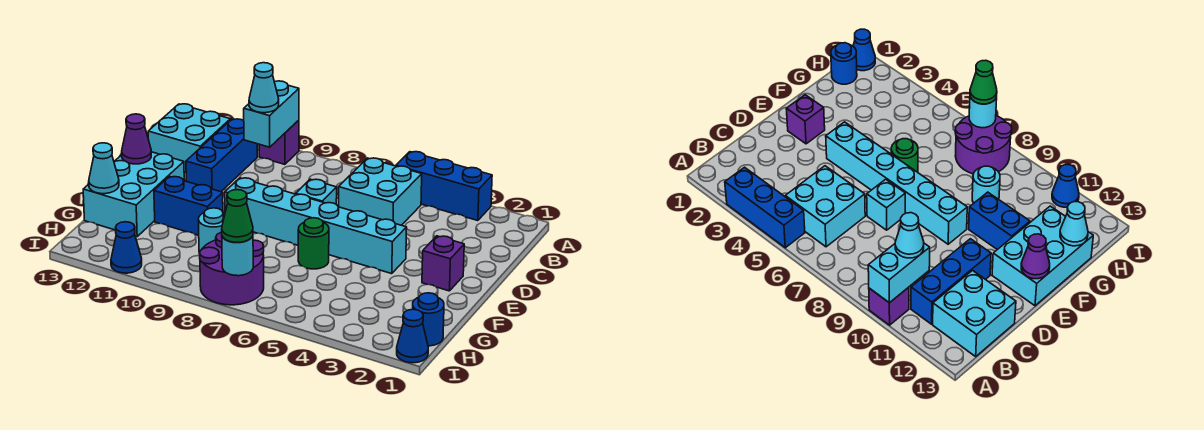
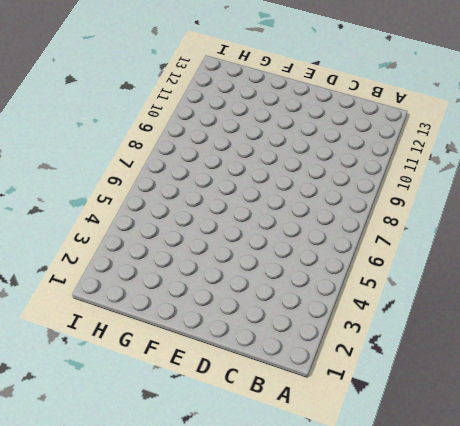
none -> blue brick A3:A5 level 1
none -> purple brick A10 level 1
none -> cyan brick B5:C6 level 1

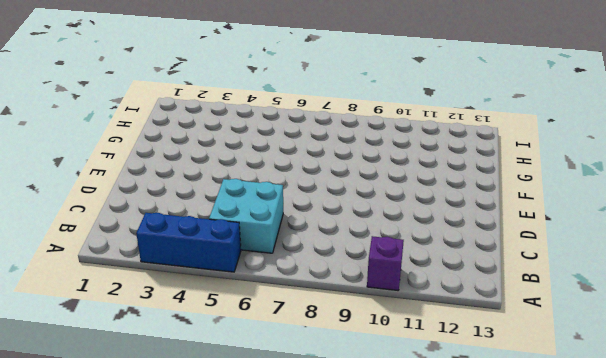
none -> blue brick B11:D11 level 1
none -> cyan brick B12:C13 level 1
none -> cyan brick D7 level 1

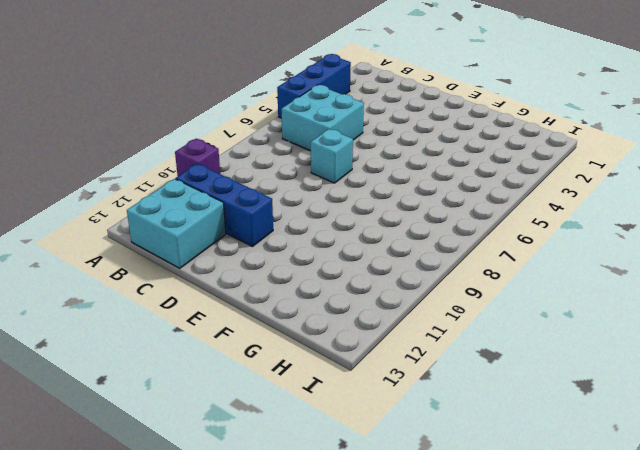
none -> purple brick E2 level 1
none -> cyan brick E4:E9 level 1
none -> cyan brick E12:G13 level 1

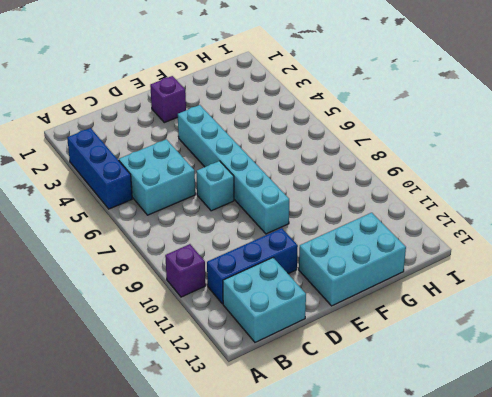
none -> green round brick F6 level 1
none -> blue brick F10:F11 level 1
none -> cyan round brick G9 level 1

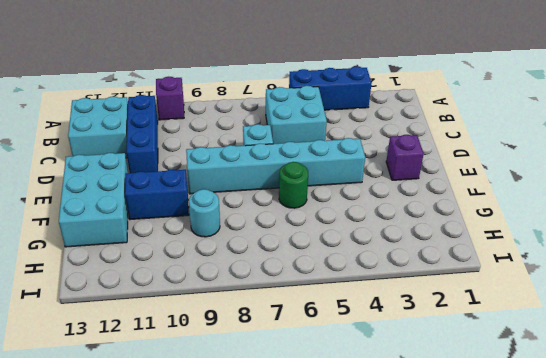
none -> blue round brick H1 level 1
none -> purple round brick H7:I8 level 1
none -> blue cone I1 level 1

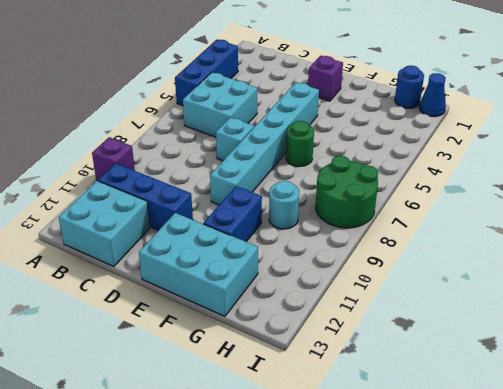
green round brick H7:I8 level 1 -> purple round brick H7:I8 level 1
none -> blue cone I11 level 1
none -> cyan brick A10:B10 level 2
none -> purple cone E13 level 2

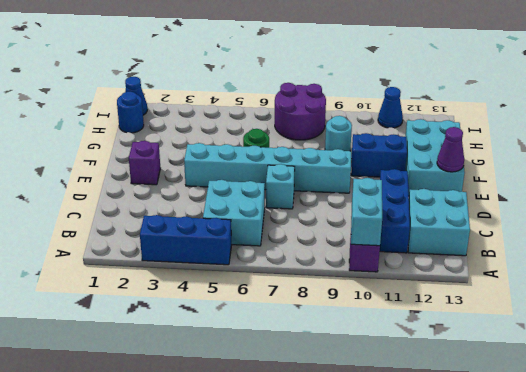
none -> cyan cone G13 level 2
none -> cyan round brick I7 level 2
none -> cyan cone B10 level 3

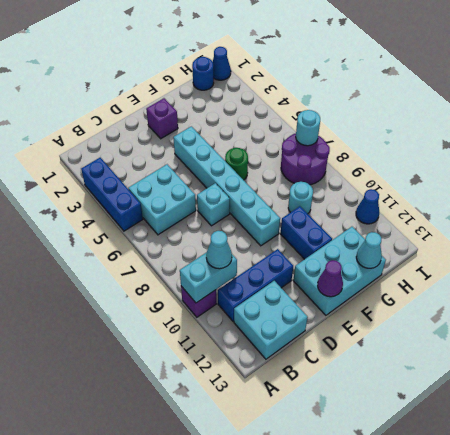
none -> green cone I7 level 3

